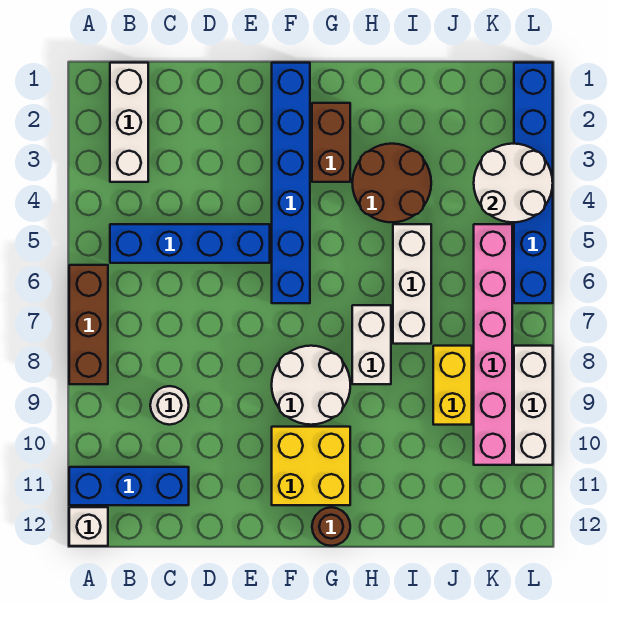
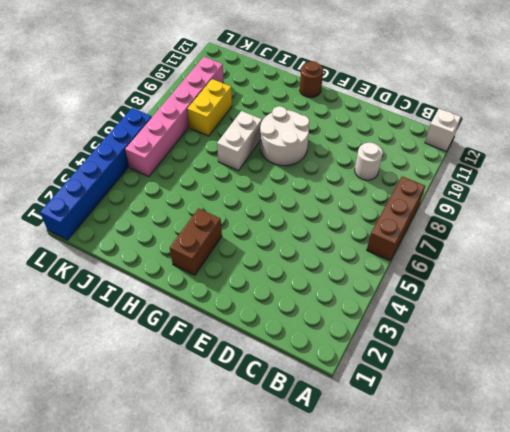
none -> blue brick A11:C11 level 1
none -> white brick B1:B3 level 1
none -> blue brick B5:E5 level 1

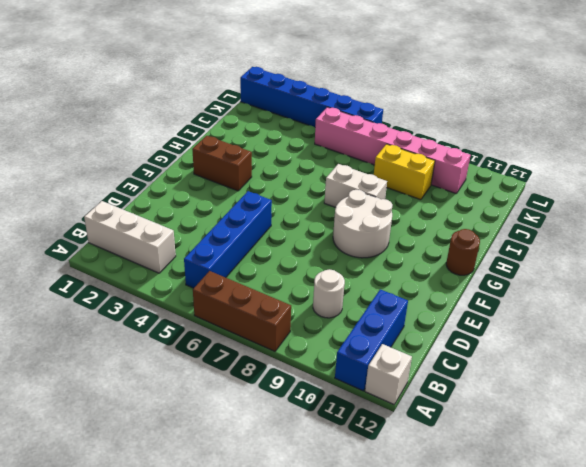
none -> blue brick F1:F6 level 1
none -> yellow brick F10:G11 level 1
none -> brown round brick H3:I4 level 1

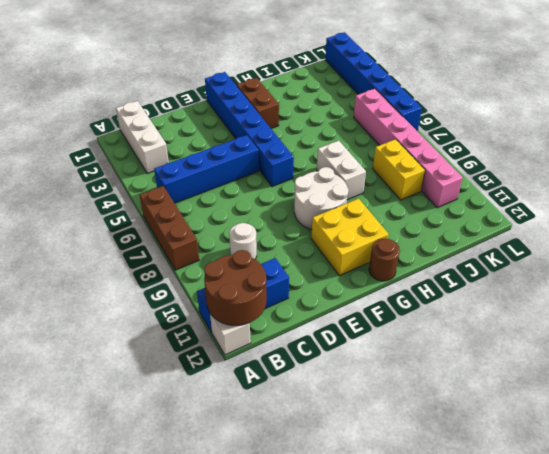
brown round brick A11:B12 level 2 -> brown round brick H3:I4 level 1
none -> white brick I5:I7 level 1
none -> white brick L8:L10 level 1
none -> white round brick K3:L4 level 2

